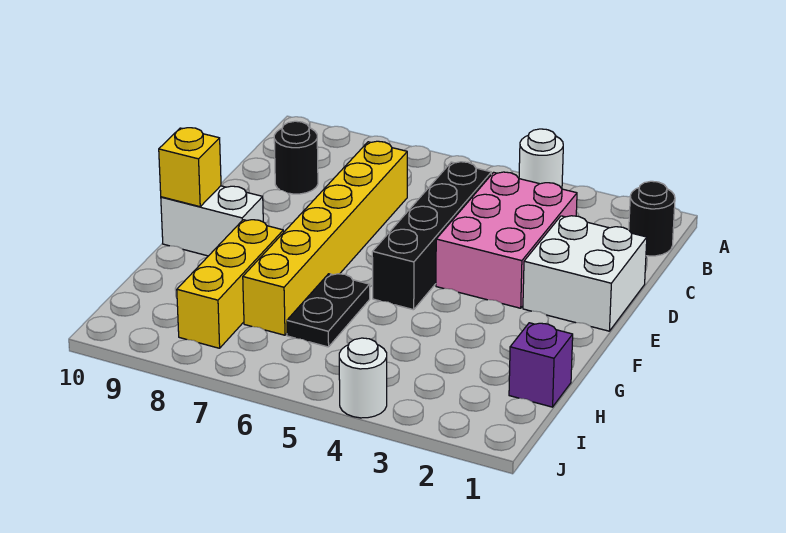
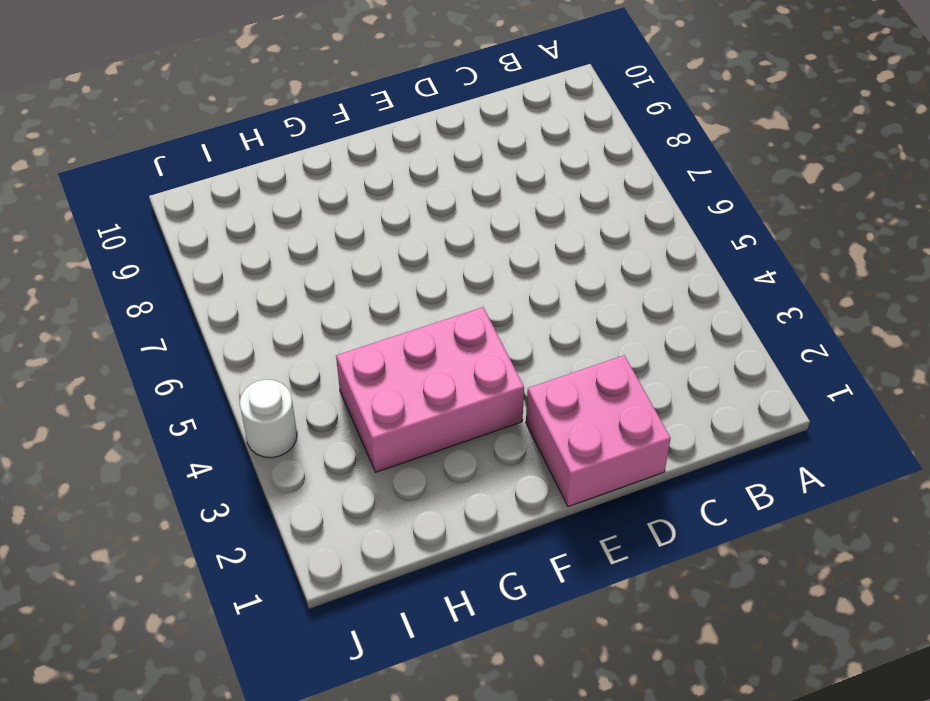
pink brick D1:E2 level 1 -> white brick D1:E2 level 1
pink brick F3:H4 level 1 -> pink brick C3:E4 level 1
none -> white round brick A4 level 1
none -> black round brick B1 level 1
none -> black brick C5:F5 level 1

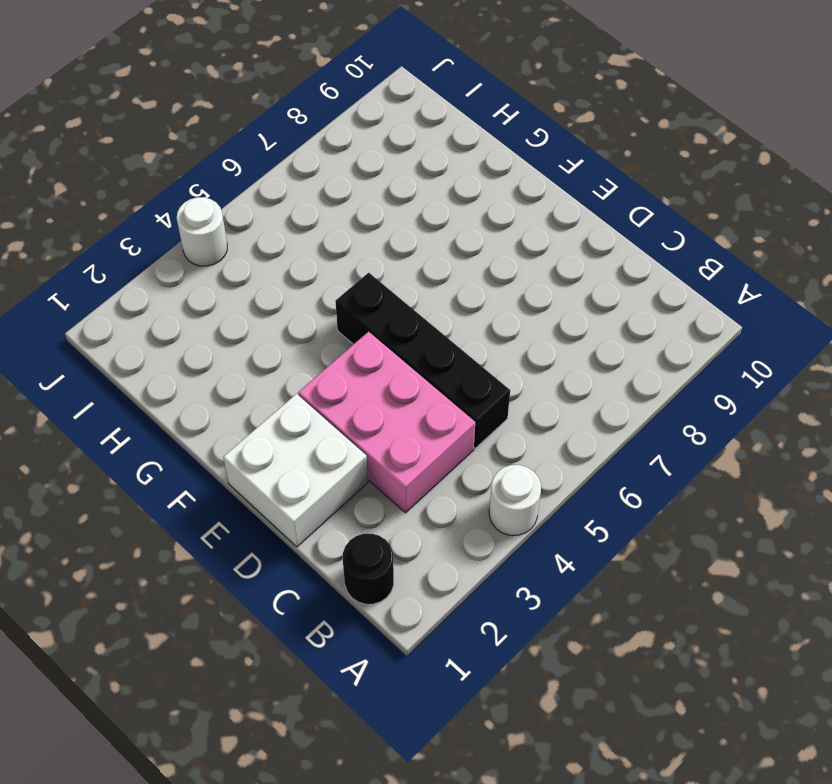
none -> yellow brick C7:H7 level 1
none -> black round brick C9 level 1
none -> white brick F9:F10 level 1

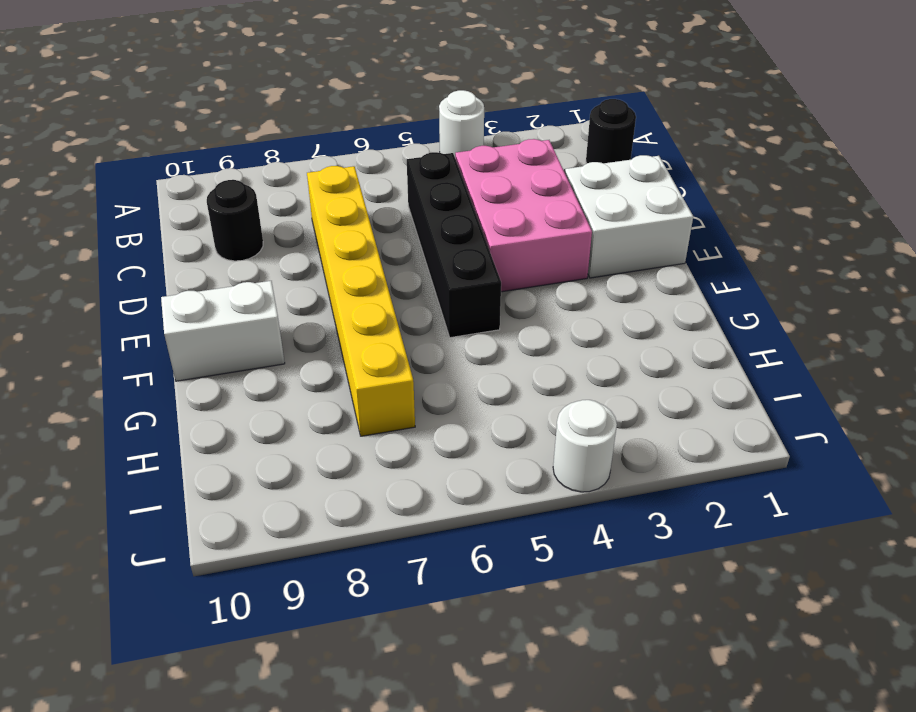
none -> black plate G6:H6 level 1
none -> yellow brick G8:I8 level 1
none -> purple brick H1 level 1

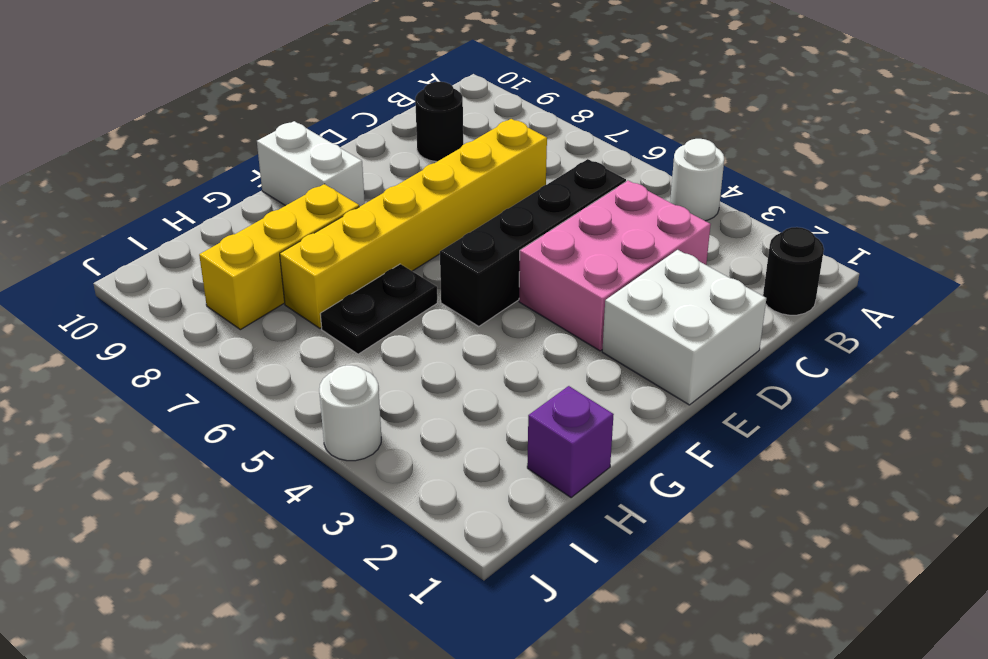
none -> yellow brick F10 level 2

